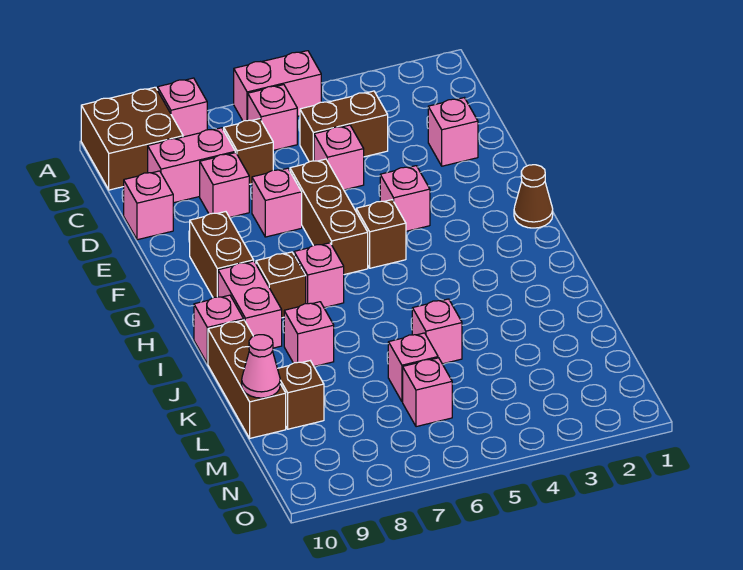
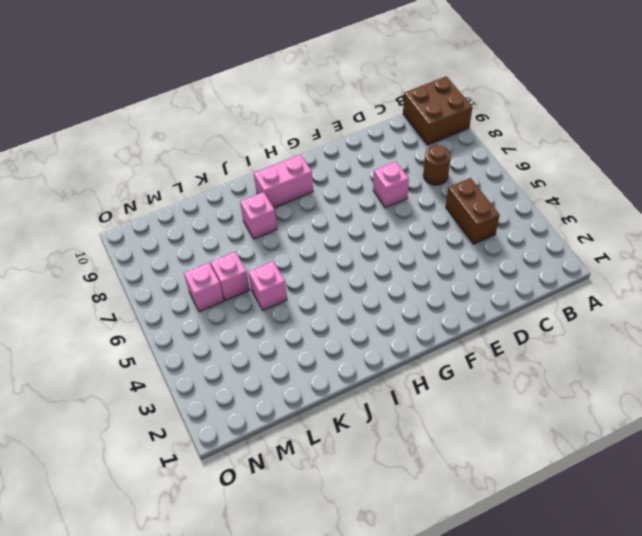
brown round brick C7 level 1 -> brown brick C7 level 1
none -> pink brick A5:A6 level 1
none -> pink brick A8 level 1
none -> pink brick B6 level 1

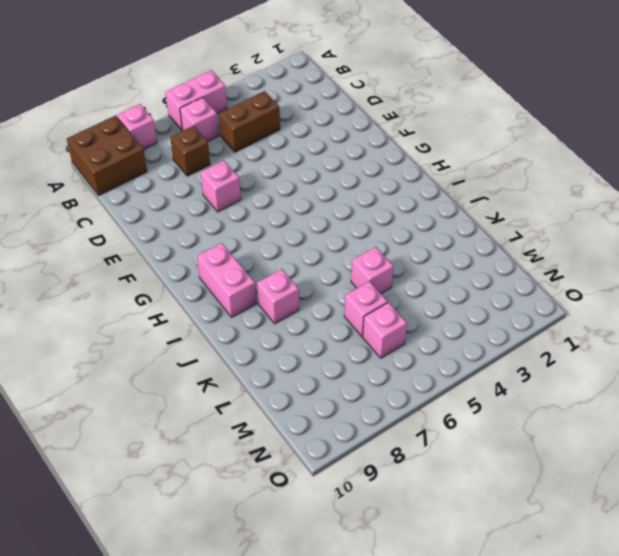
none -> pink brick C8:C9 level 1
none -> pink brick D2 level 1
none -> pink brick D5 level 1

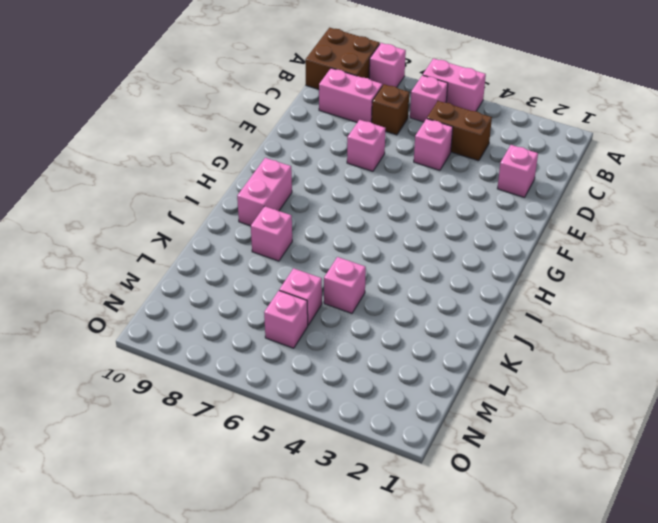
none -> pink brick D8 level 1
none -> pink brick D10 level 1
none -> brown brick E6:G6 level 1

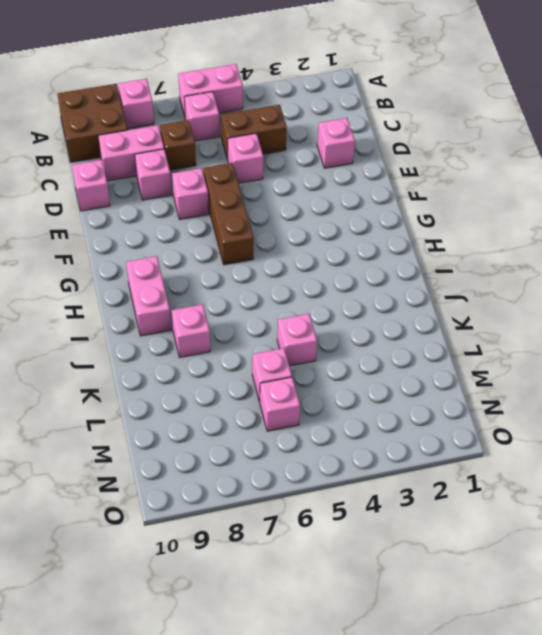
none -> pink brick F4 level 1
none -> brown brick F9:G9 level 1
none -> brown cone G1 level 1

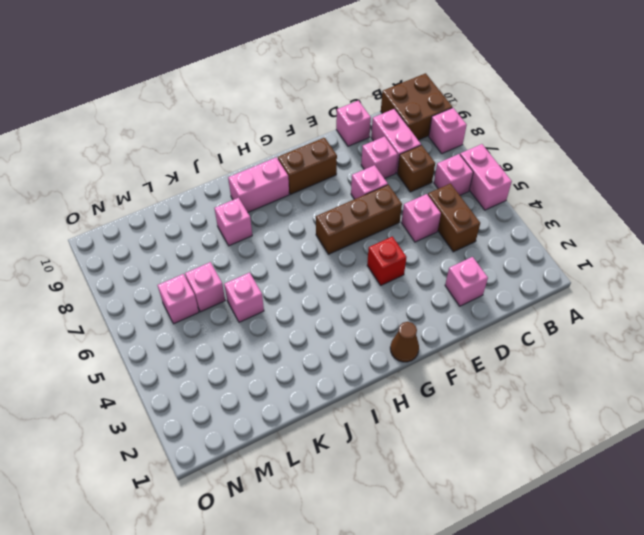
red brick F4 level 1 -> pink brick F4 level 1
none -> brown brick G5 level 1
none -> pink brick H7 level 1
none -> brown brick H8 level 1

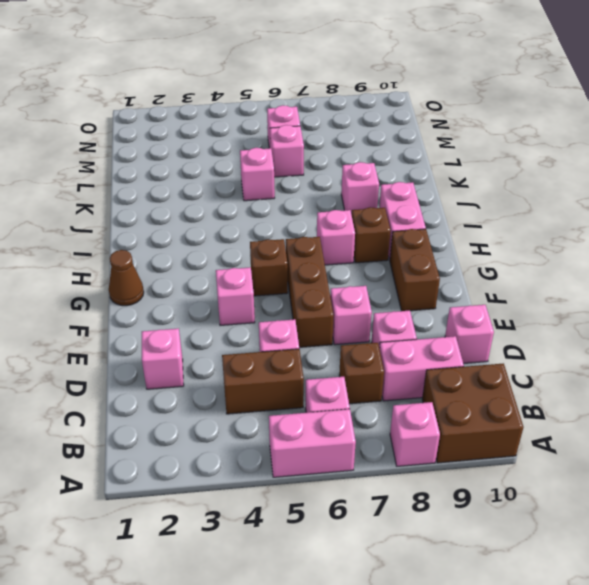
none -> pink brick I10 level 1
none -> brown brick J10:L10 level 1
none -> brown brick L9 level 1

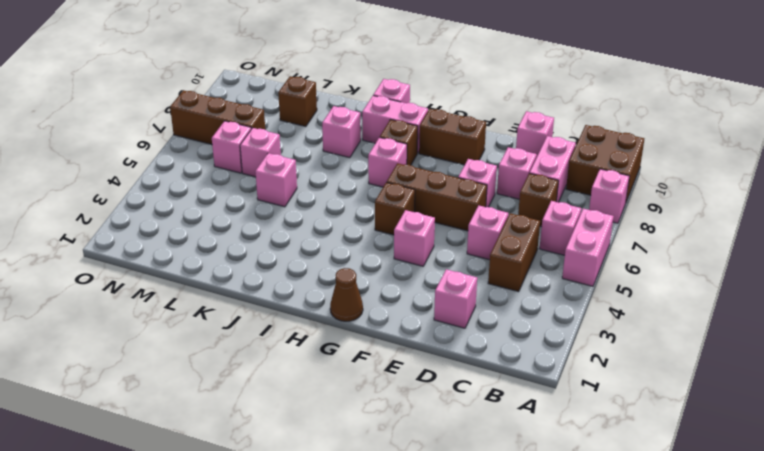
brown brick M7:O7 level 1 -> brown brick J10:L10 level 1
none -> pink cone L10 level 2

